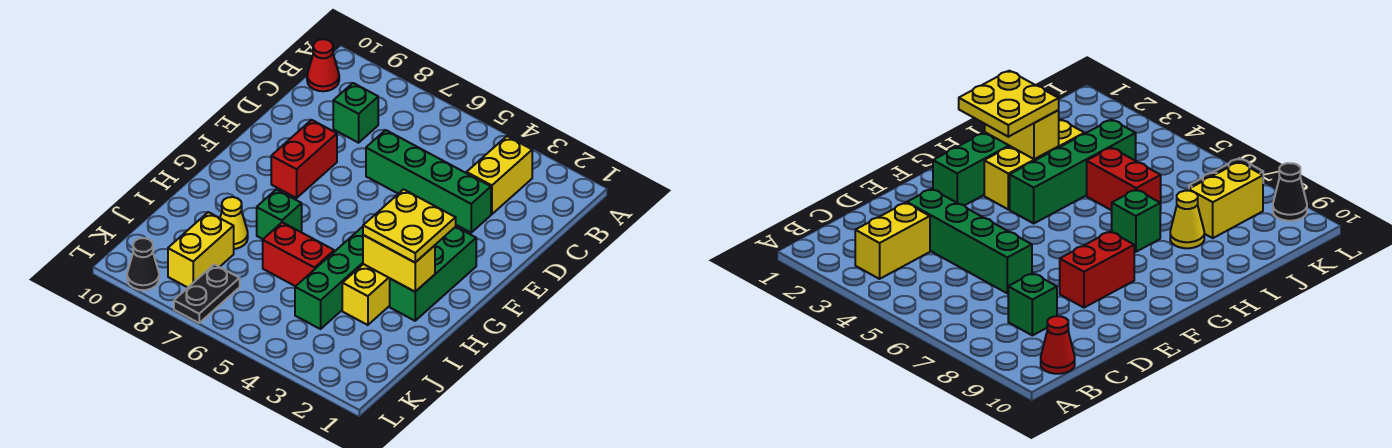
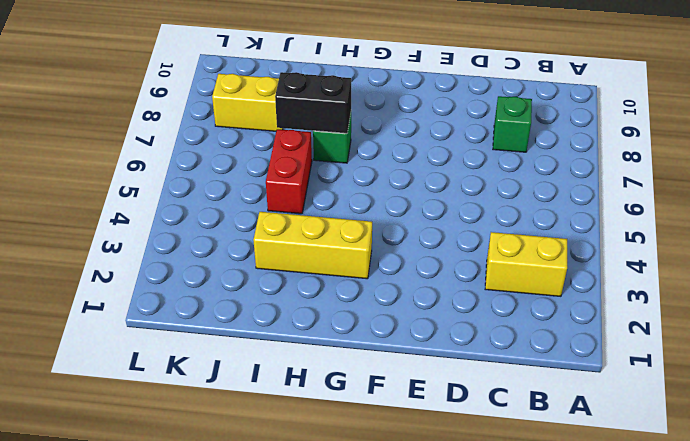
black brick H7:I7 level 2 -> none
none -> red cone B10 level 1
none -> green brick D3:D6 level 1
none -> red brick E8:F8 level 1

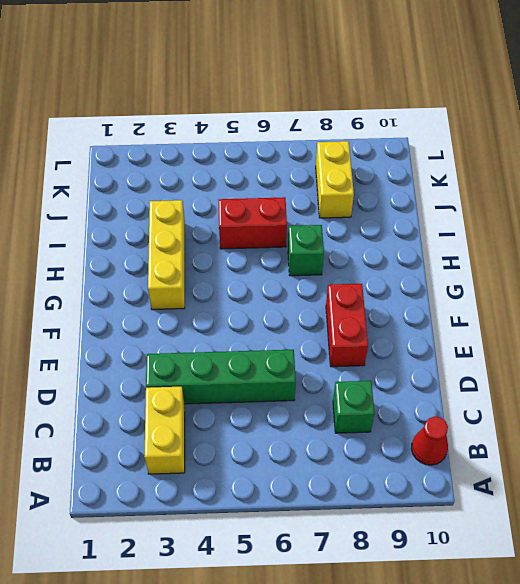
none -> green brick F2:H2 level 1
none -> green brick G4:J4 level 1
none -> yellow cone I8 level 1

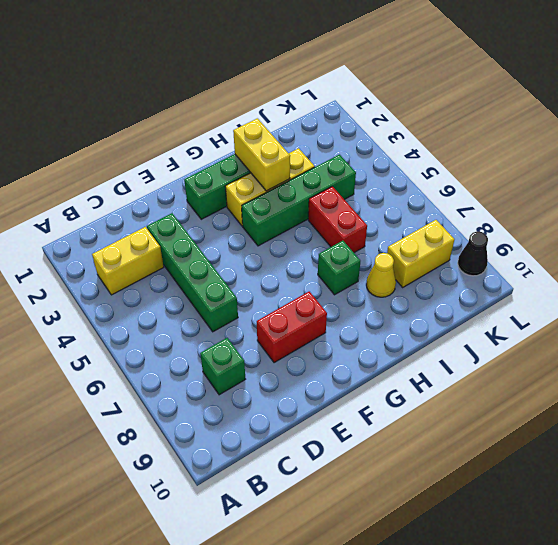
none -> red cone B10 level 1
none -> black plate K7:L7 level 1
none -> yellow plate G2:H3 level 3

